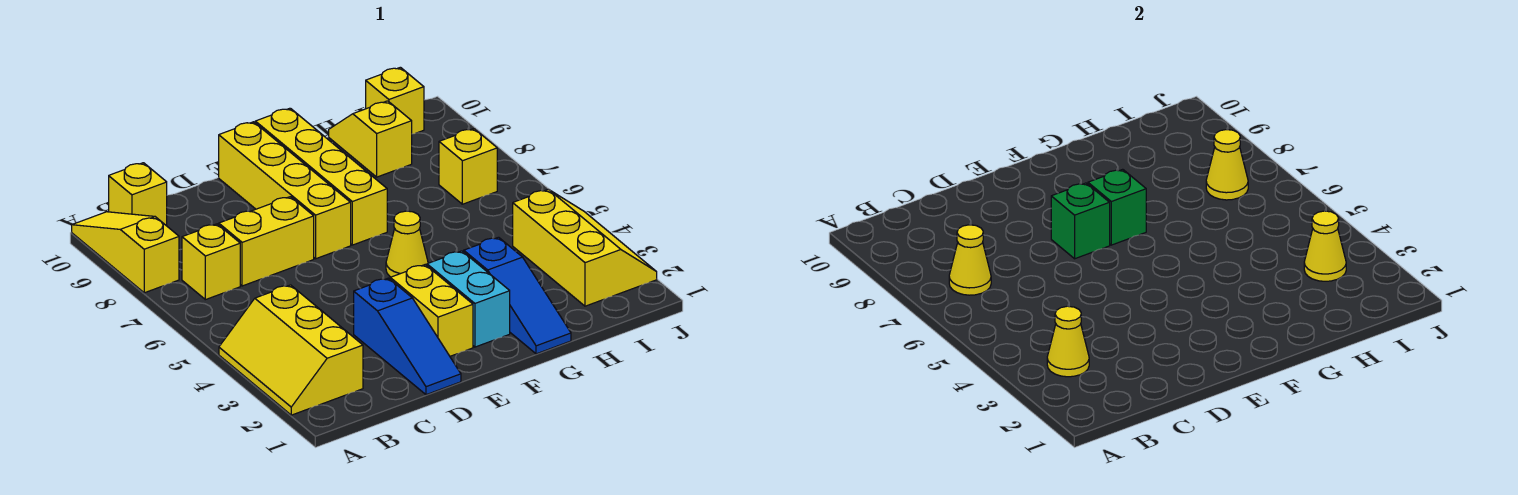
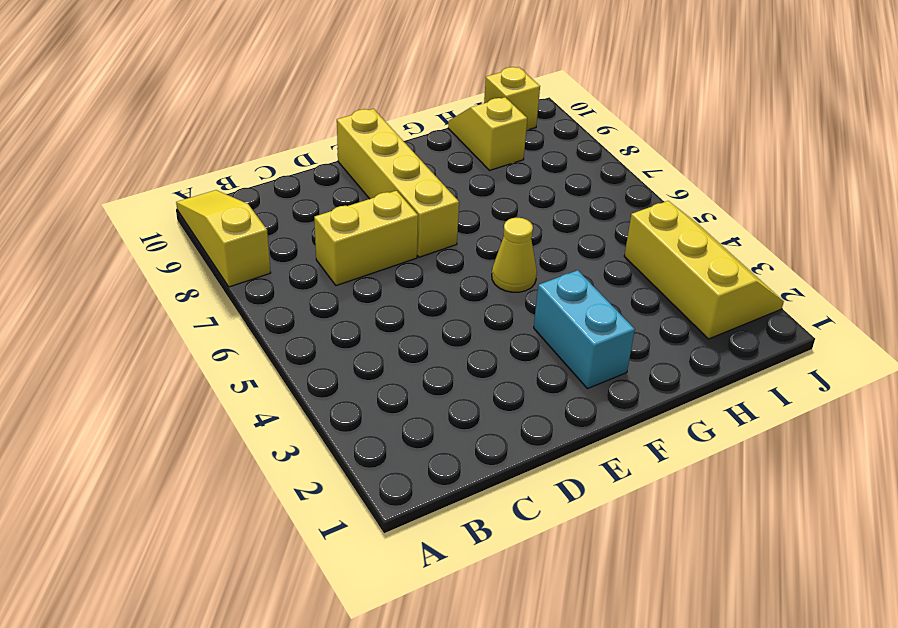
none -> yellow slope A2:B4 level 1 top B
none -> yellow brick B7 level 1
none -> yellow brick B10 level 1

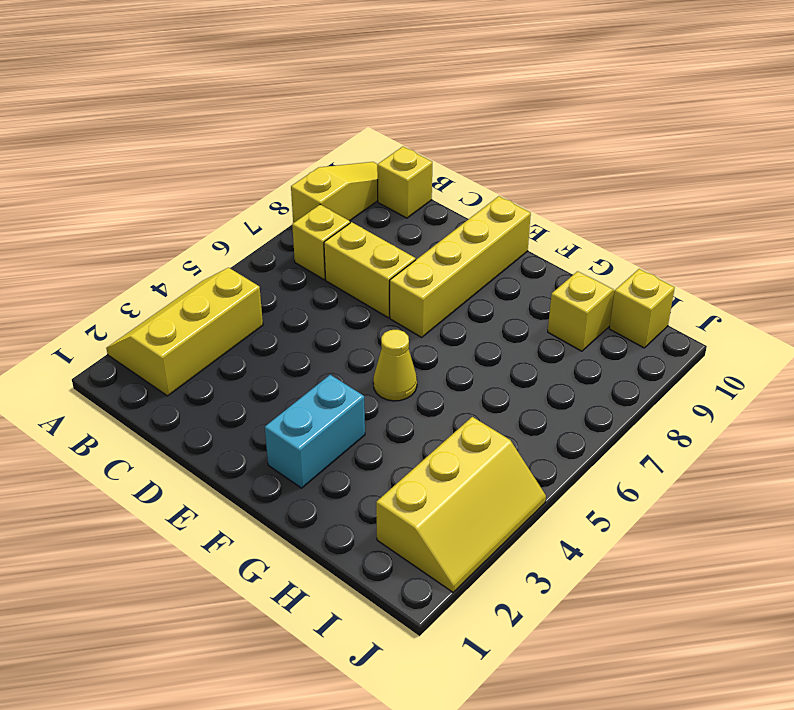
none -> blue slope D1:D3 level 1 top 3
none -> yellow brick E2:E3 level 1
none -> yellow brick F7:F10 level 1

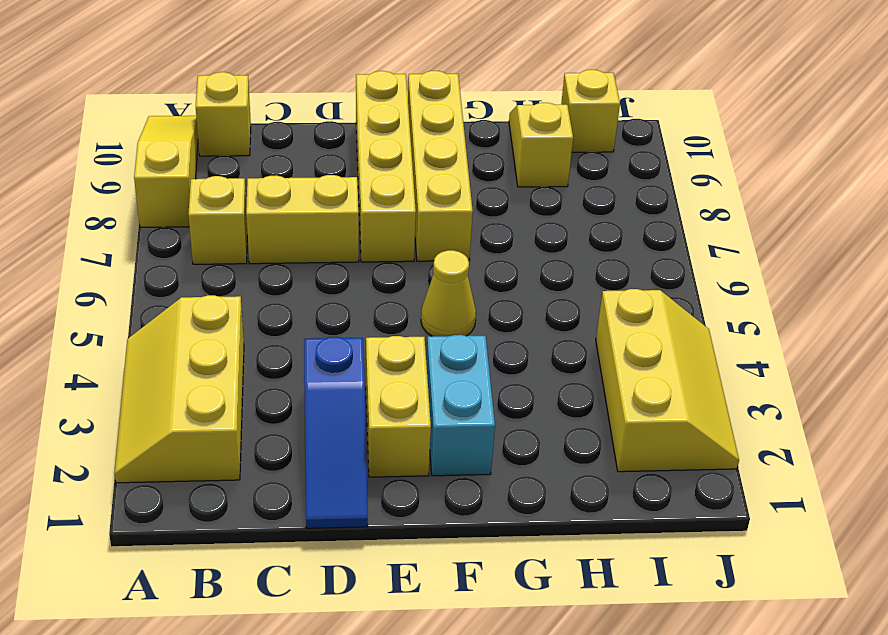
none -> blue slope G1:G3 level 1 top 3
none -> yellow brick I7 level 1
none -> yellow cone B3 level 2

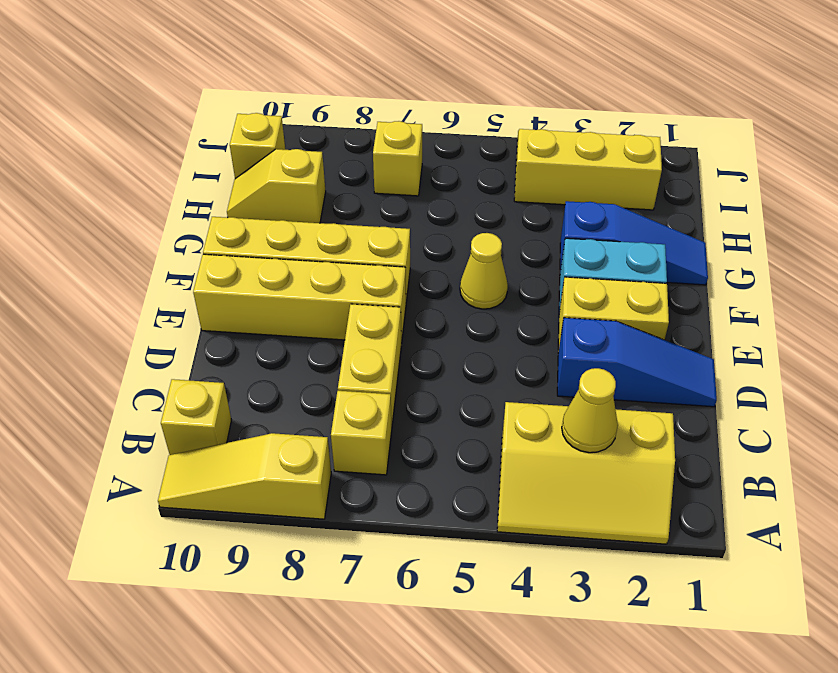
none -> yellow cone B7 level 2
none -> green brick E7 level 2
none -> green brick F7 level 2

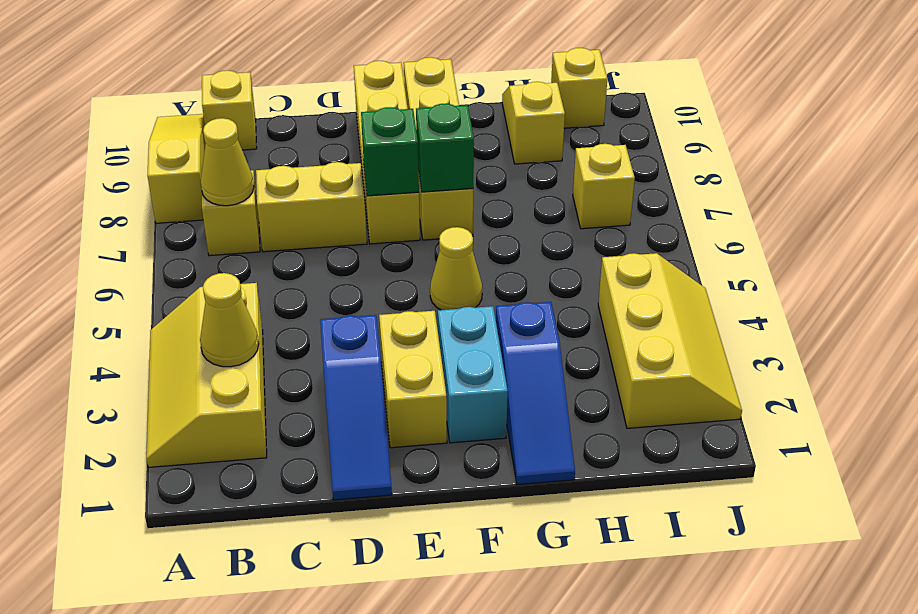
none -> yellow cone I3 level 2
none -> yellow cone I7 level 2

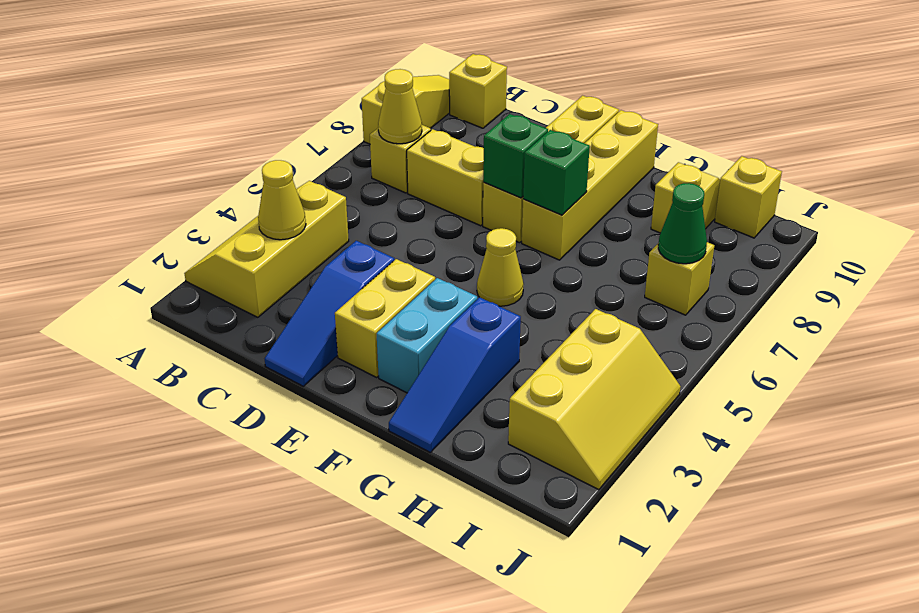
green cone I7 level 2 -> yellow cone I7 level 2
none -> yellow cone I3 level 2

